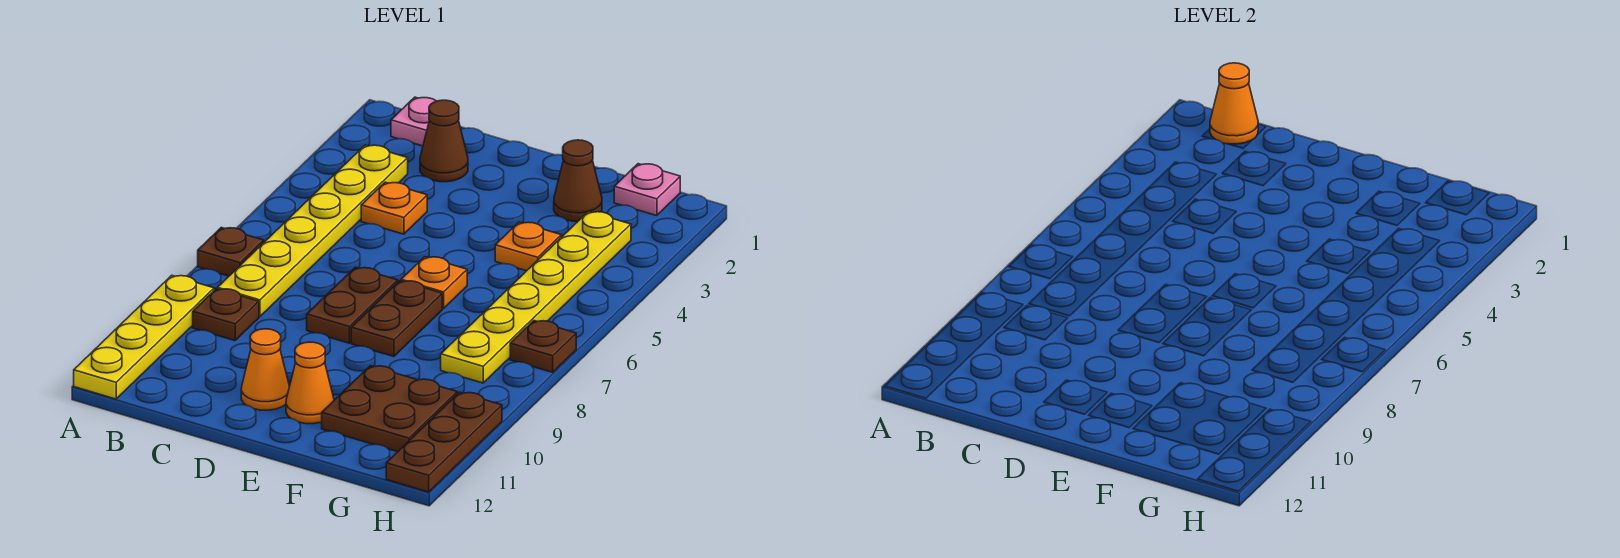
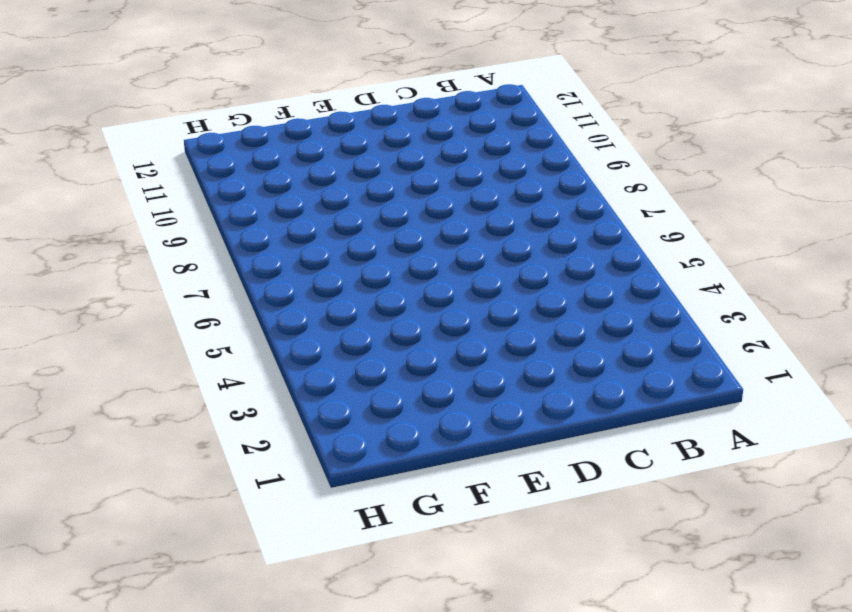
none -> brown plate A7 level 1
none -> yellow plate A9:A12 level 1
none -> pink plate B1 level 1

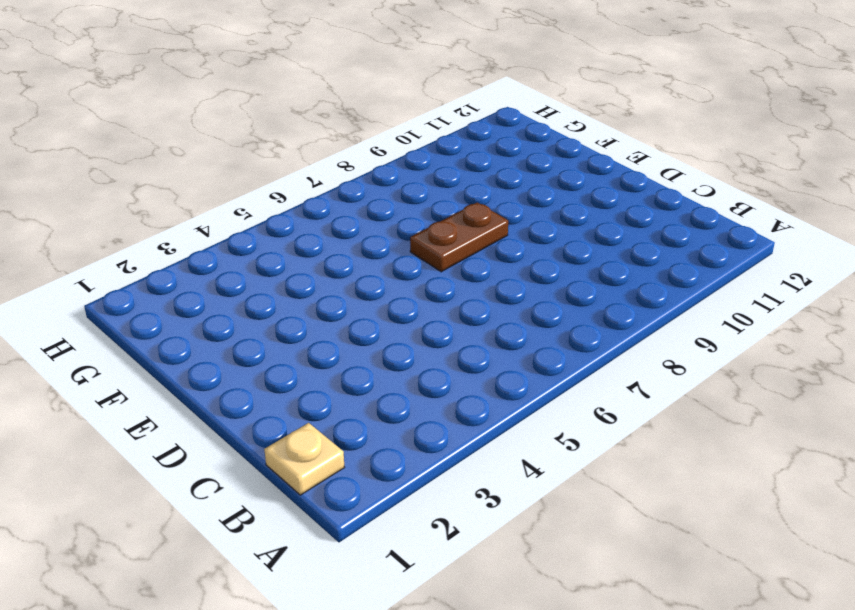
tan plate B1 level 1 -> pink plate B1 level 1
none -> brown plate A7 level 1
none -> yellow plate A9:A12 level 1
none -> yellow plate B3:B8 level 1

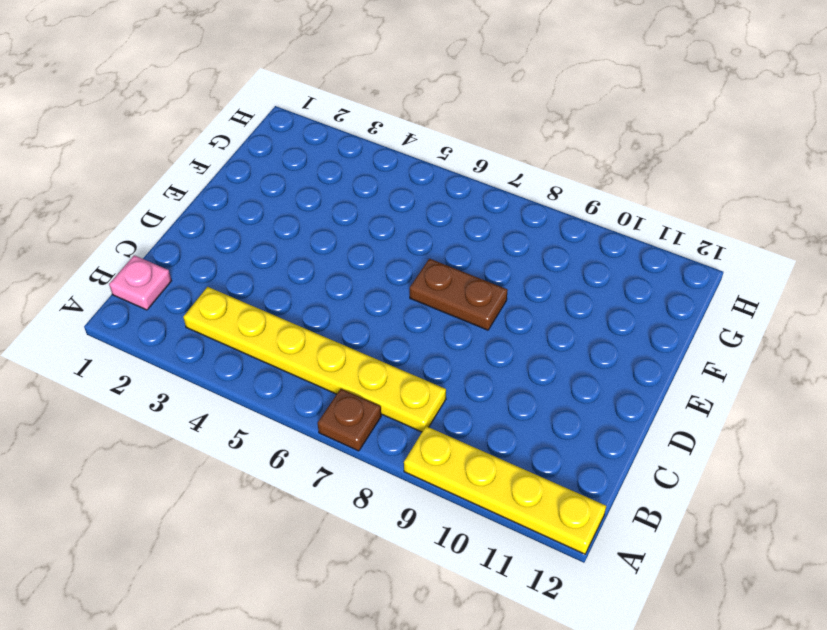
none -> brown plate B9 level 1
none -> brown cone C2 level 1
none -> orange plate C4 level 1

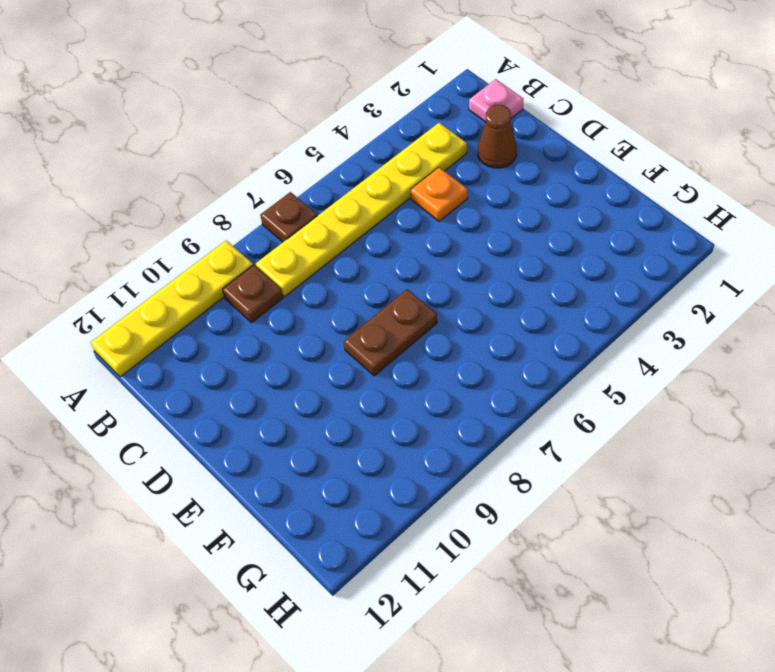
none -> brown plate D7:D8 level 1
none -> orange cone D11 level 1
none -> orange plate E6 level 1

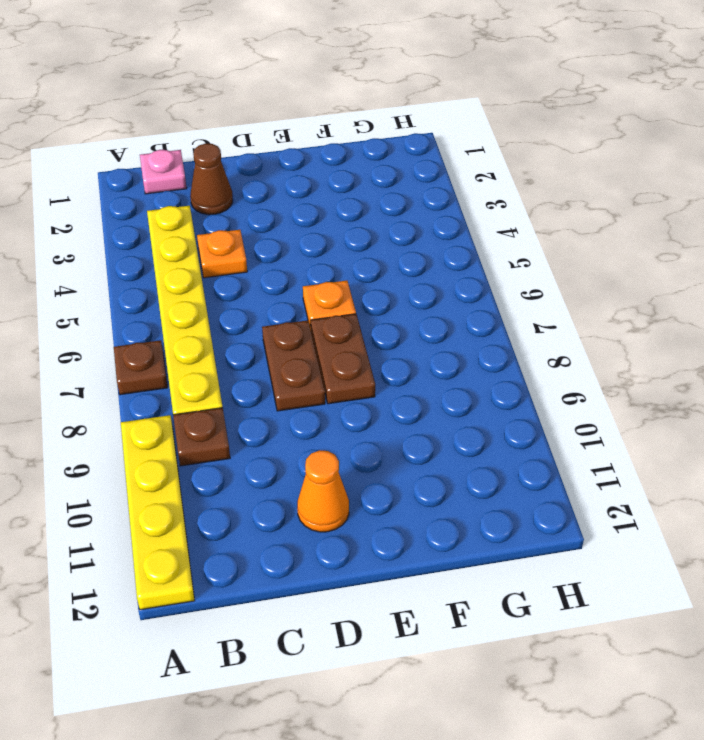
none -> orange cone E11 level 1
none -> brown cone F2 level 1
none -> orange plate F4 level 1

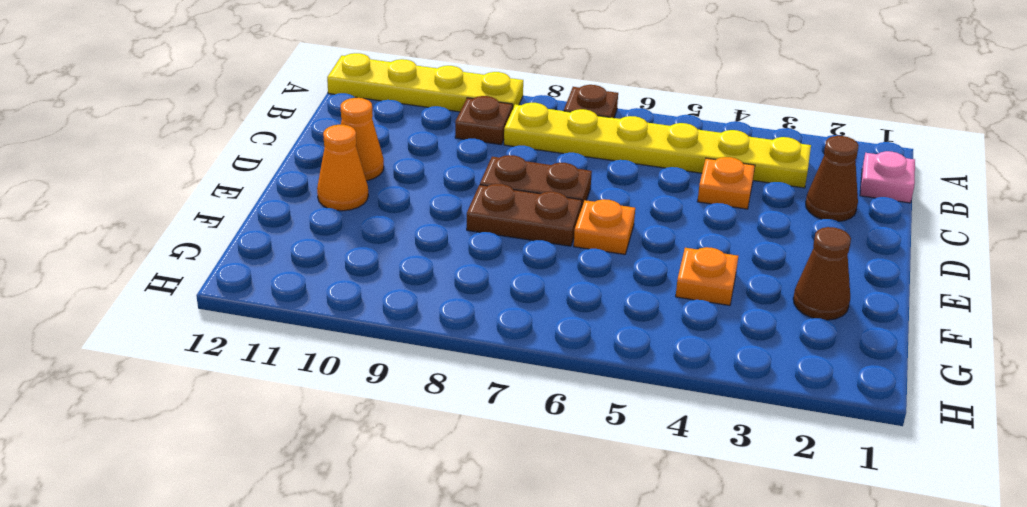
none -> brown plate F10:G11 level 1
none -> pink plate G1 level 1
none -> yellow plate G3:G8 level 1

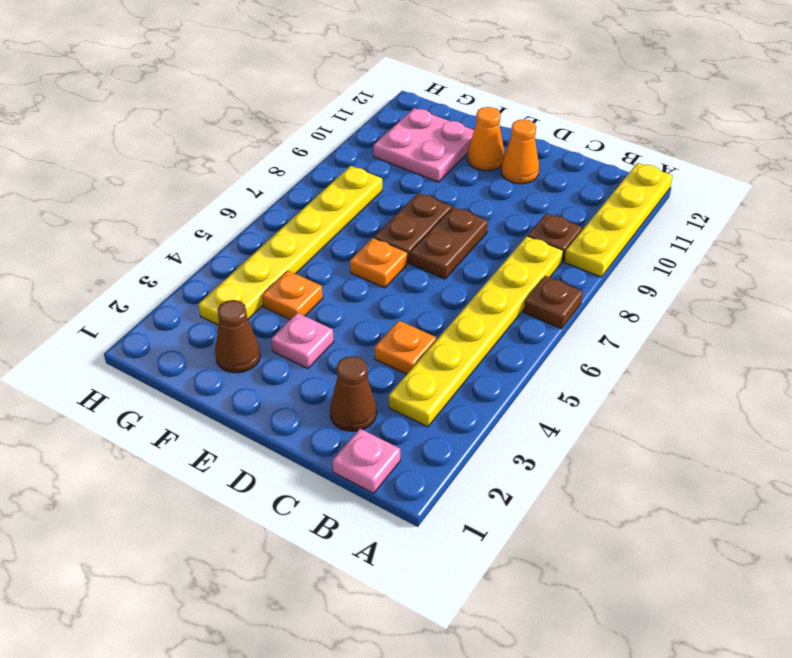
pink plate E3 level 1 -> pink plate G1 level 1
pink plate F10:G11 level 1 -> brown plate F10:G11 level 1
none -> brown plate H7 level 1
none -> brown plate H10:H12 level 1
none -> orange cone B1 level 2

